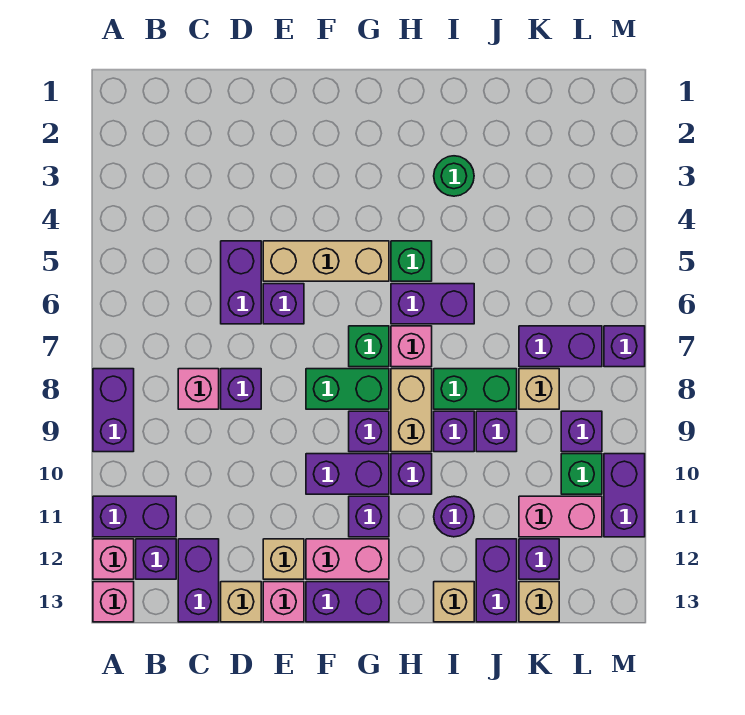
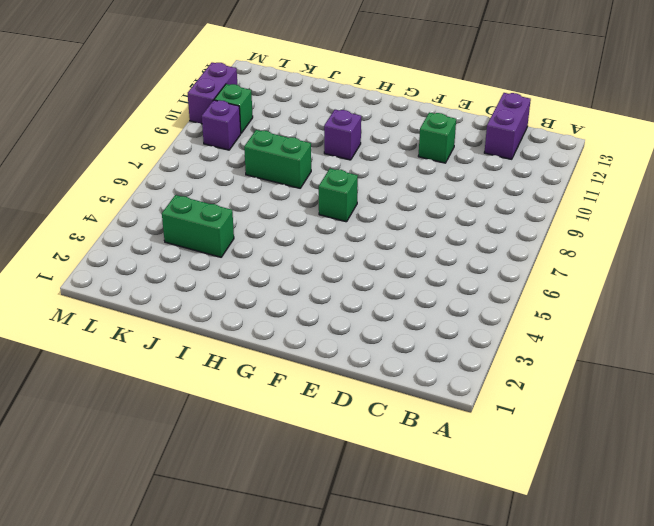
green brick E11 level 1 -> green brick H5 level 1
green brick J4:K4 level 1 -> green brick F8:G8 level 1
none -> purple brick A8:A9 level 1
none -> purple brick A11:B11 level 1
none -> pink brick A12 level 1
none -> pink brick A13 level 1

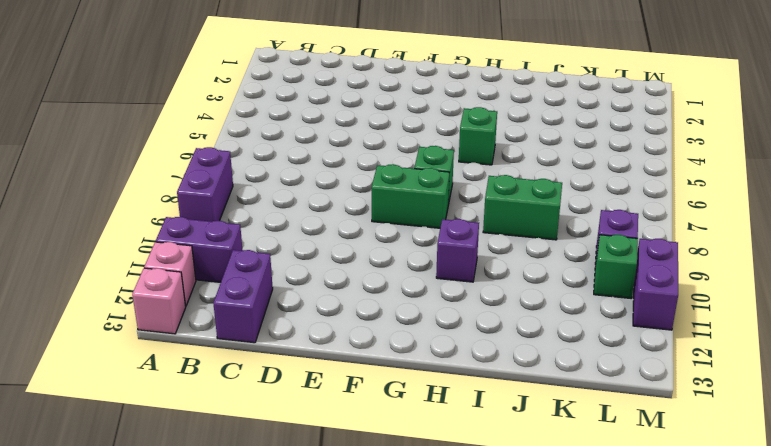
none -> purple brick B12 level 1
none -> pink brick C8 level 1
none -> purple brick D5:D6 level 1
none -> purple brick D8 level 1

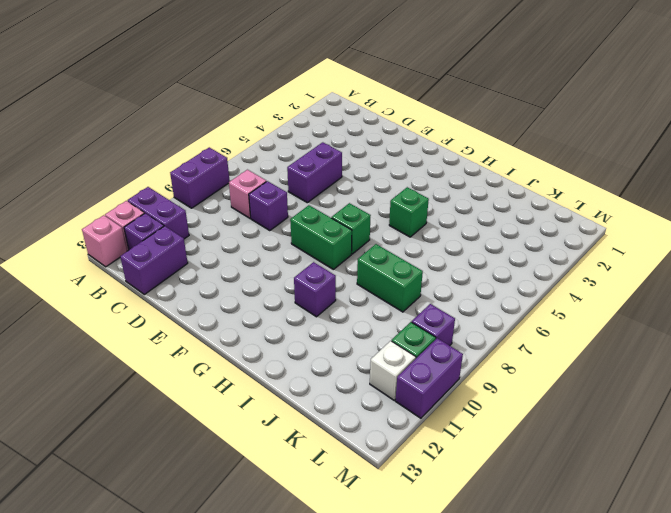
white brick L11 level 1 -> pink brick K11:L11 level 1
none -> tan brick D13 level 1
none -> tan brick E5:G5 level 1
none -> purple brick E6 level 1
none -> tan brick E12 level 1

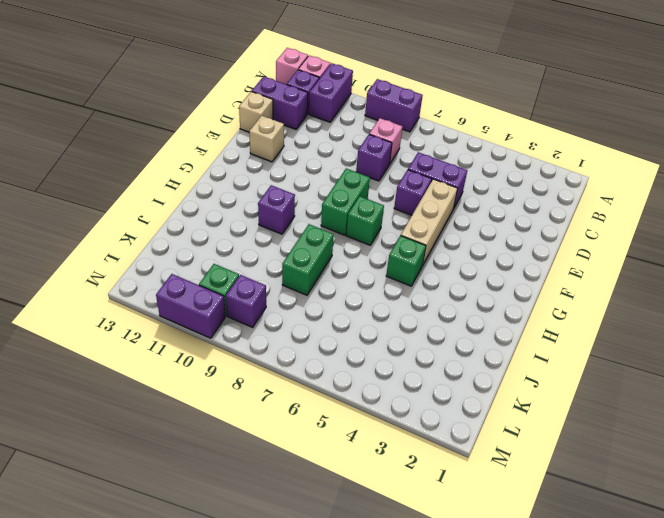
none -> pink brick E13 level 1
none -> purple brick F10:G10 level 1
none -> pink brick F12:G12 level 1
none -> purple brick F13:G13 level 1

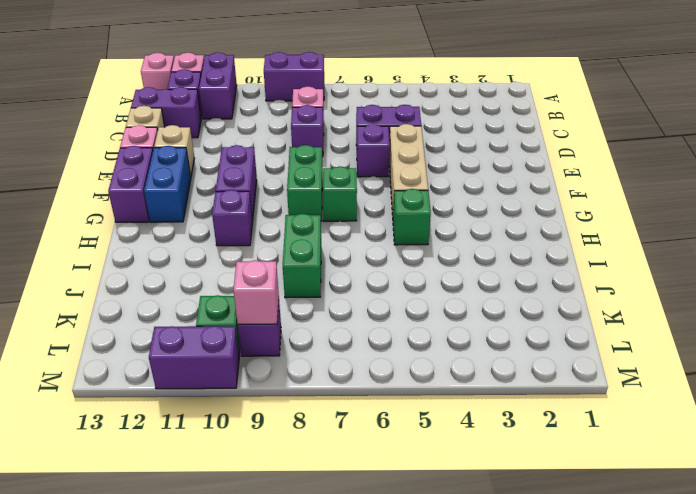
blue brick F12:G12 level 1 -> pink brick F12:G12 level 1
pink brick L9 level 2 -> pink brick H7 level 1
none -> purple brick G9 level 1
none -> purple brick G11 level 1
none -> purple brick H6:I6 level 1
none -> tan brick H8:H9 level 1

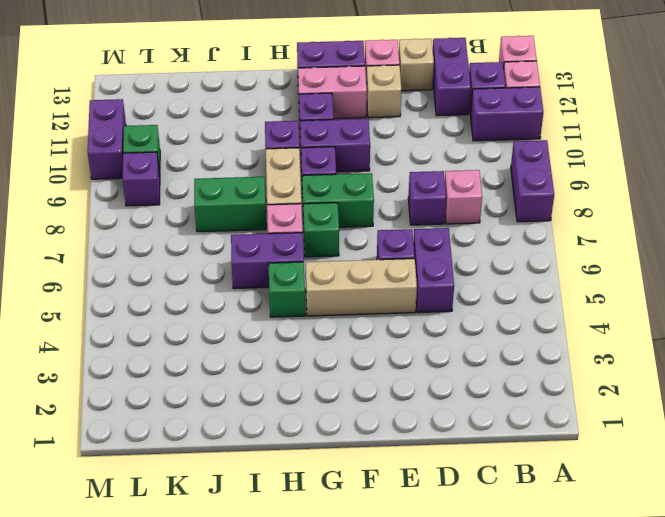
none -> green round brick I3 level 1
none -> purple brick I9 level 1
none -> purple round brick I11 level 1
none -> tan brick I13 level 1

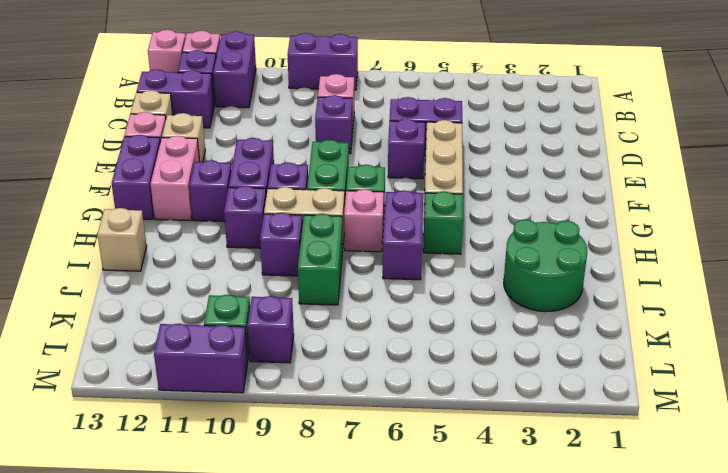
green round brick I2:J3 level 1 -> green round brick I3 level 1
none -> purple round brick I11 level 1
none -> purple brick J9 level 1
none -> purple brick J12:J13 level 1
none -> purple brick K7:L7 level 1

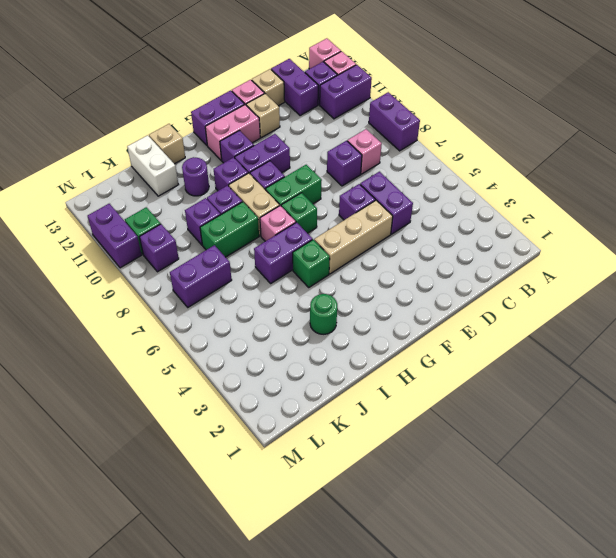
white brick J12:J13 level 1 -> purple brick J12:J13 level 1
none -> tan brick K8 level 1
none -> pink brick K11:L11 level 1
none -> purple brick K12 level 1
none -> tan brick K13 level 1

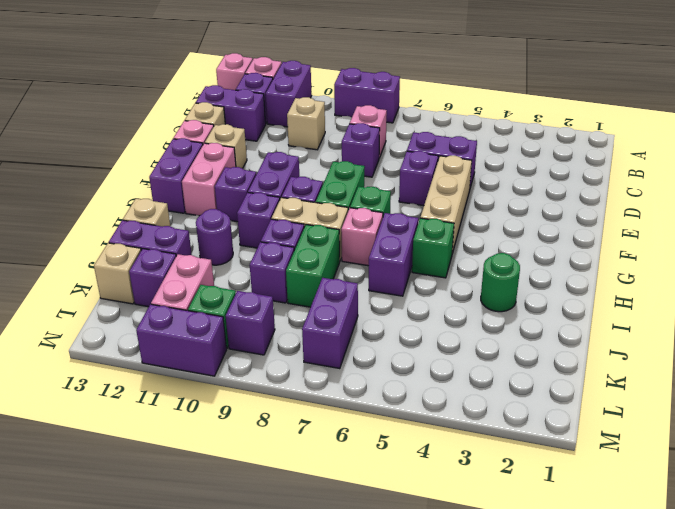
tan brick C10 level 1 -> tan brick K8 level 1
none -> purple brick M7 level 1

